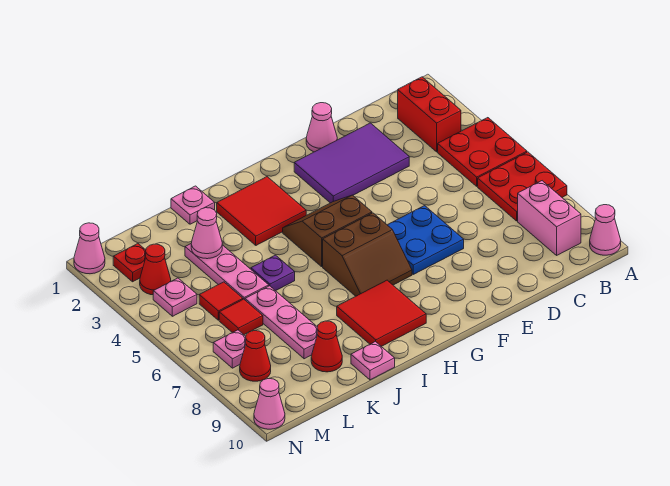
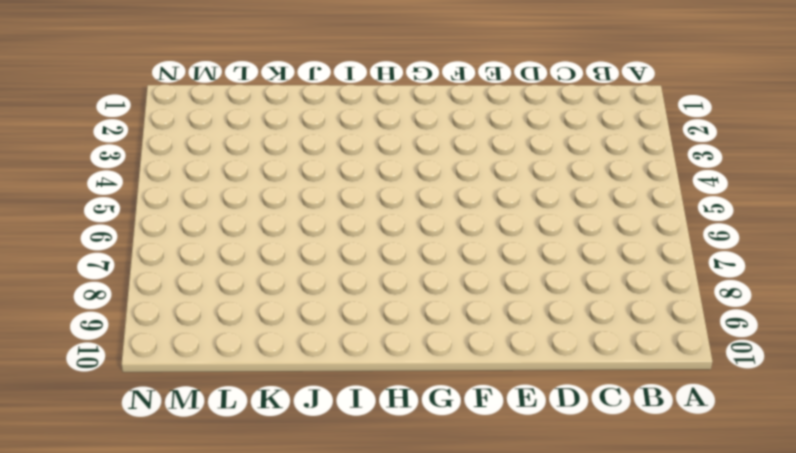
none -> red plate A4:B5 level 1
none -> red plate A6:B7 level 1
none -> pink cone A10 level 1

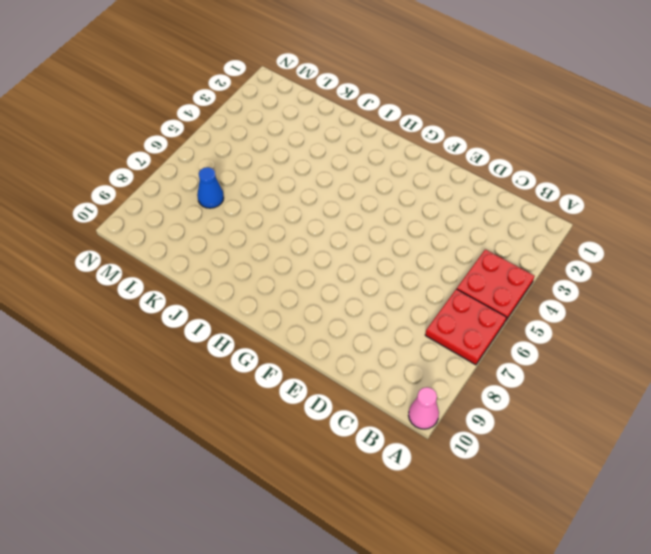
blue cone L7 level 1 -> none
none -> red brick B2:B3 level 1
none -> pink brick B8:B9 level 1
none -> purple tile D2:F3 level 1

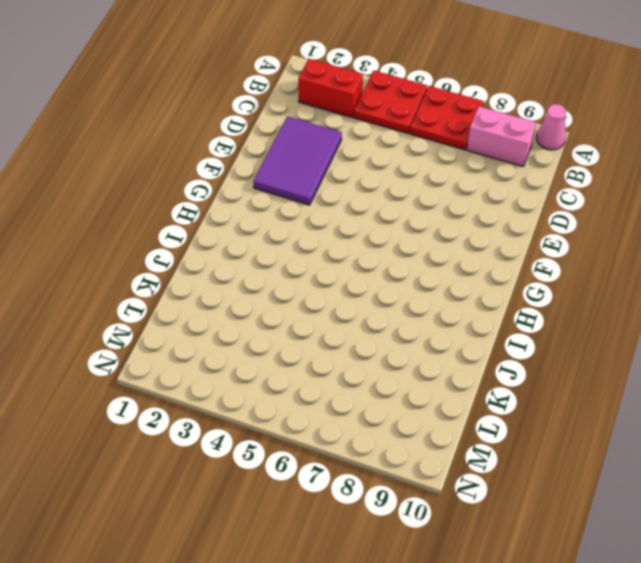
none -> pink cone E1 level 1
none -> blue plate E6:F7 level 1
none -> brown slope G4:H5 level 1 top 5

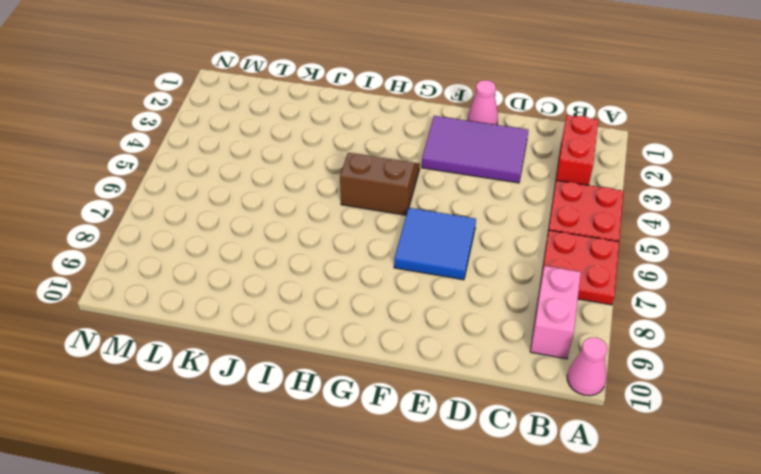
blue tile E6:F7 level 1 -> blue plate E6:F7 level 1
none -> brown slope G6:H7 level 1 top 6
none -> red tile H2:I3 level 1
none -> red tile H8:I9 level 1

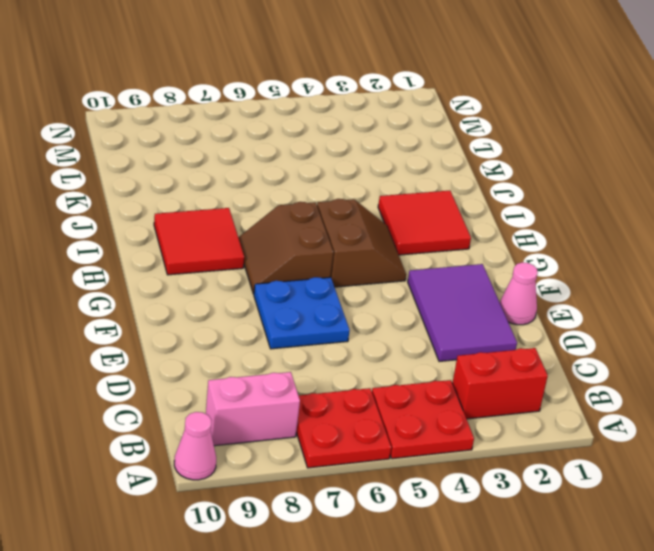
none -> pink plate J1 level 1
none -> purple plate J5 level 1
none -> pink plate J10 level 1

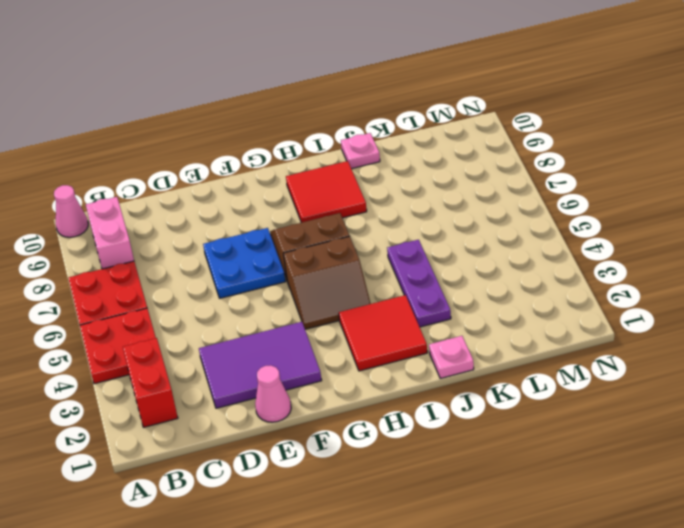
purple plate J3:J5 level 1 -> purple plate J5 level 1
none -> pink plate K3:K5 level 1
none -> pink plate K6:K8 level 1
none -> red cone K9 level 1

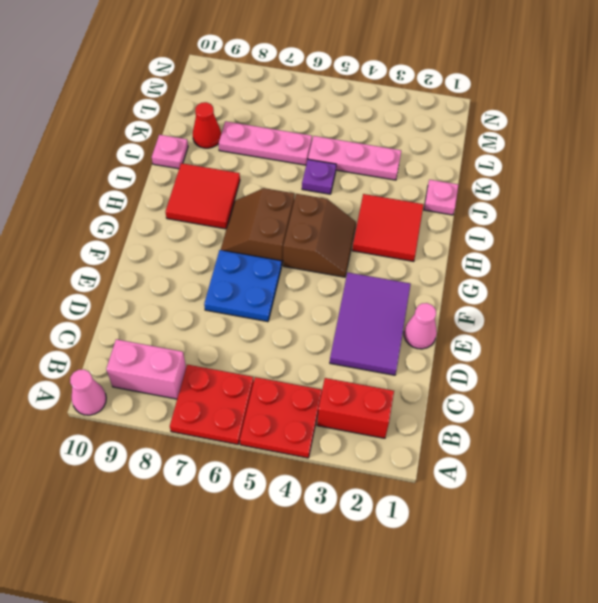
none -> red tile L5 level 1
none -> red tile L6 level 1
none -> red plate M2 level 1

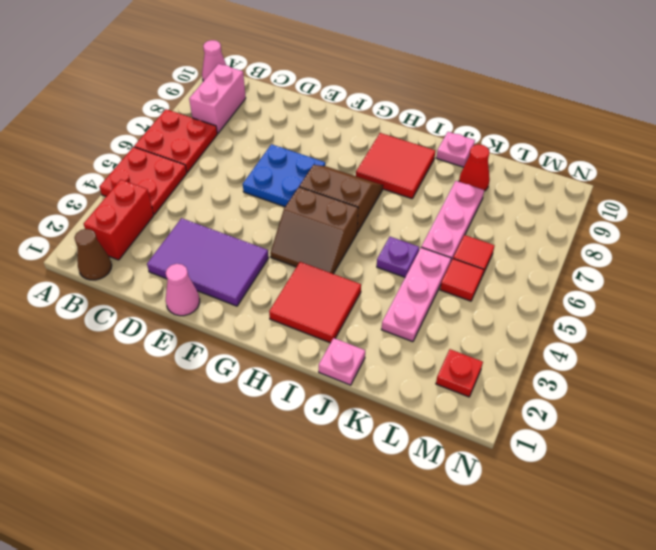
brown cone B1 level 1 -> none
none -> red cone M3 level 1
none -> pink plate M4 level 1
none -> pink plate M7 level 1

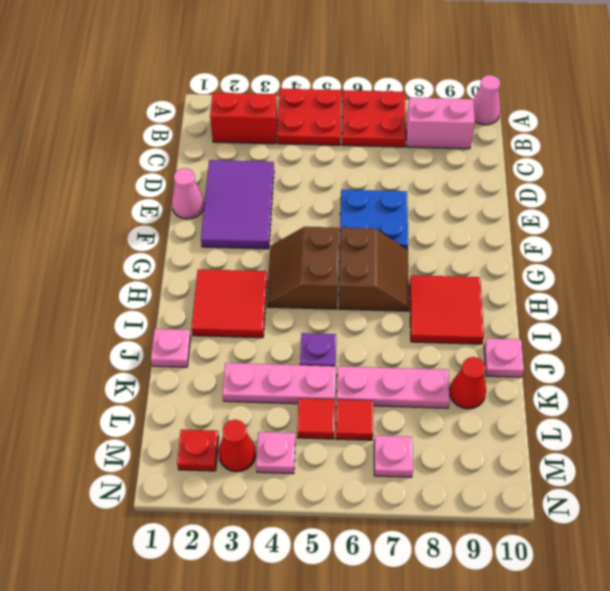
none -> red cone M8 level 1
none -> pink cone N1 level 1
none -> pink cone N10 level 1

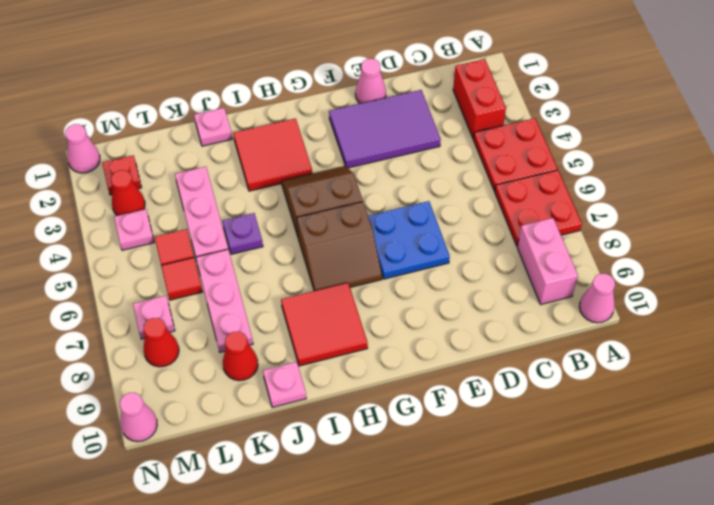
none -> pink cone K3 level 2

